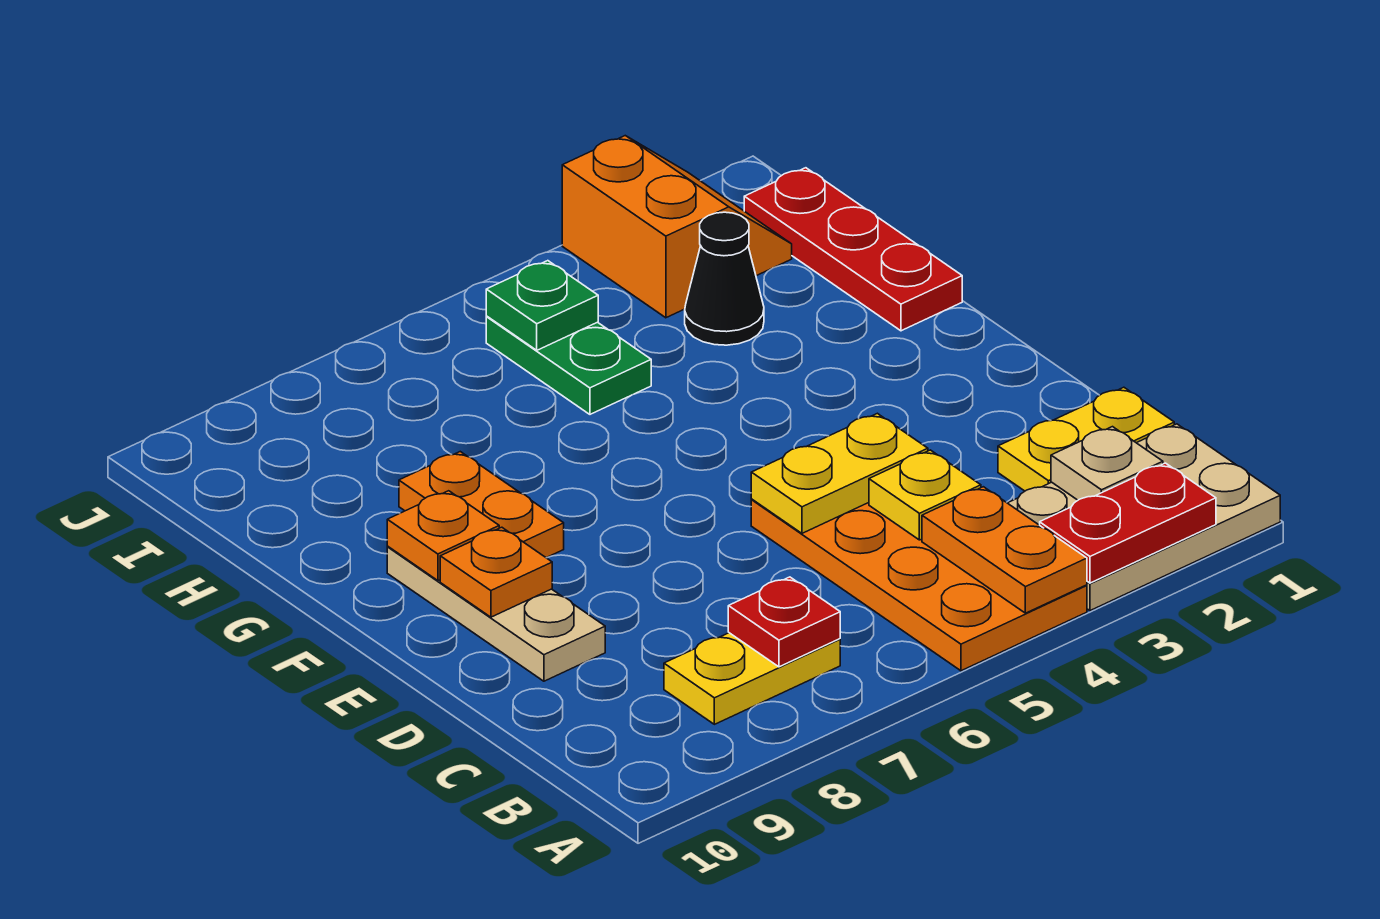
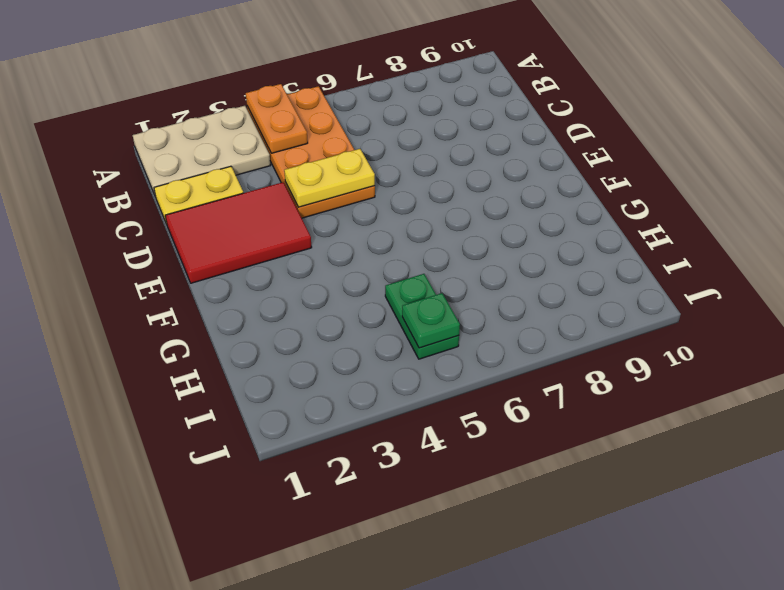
red tile D1:E3 level 1 -> none
none -> yellow plate B7:B8 level 1
none -> tan plate D9:F9 level 1
none -> orange plate F8:G8 level 1

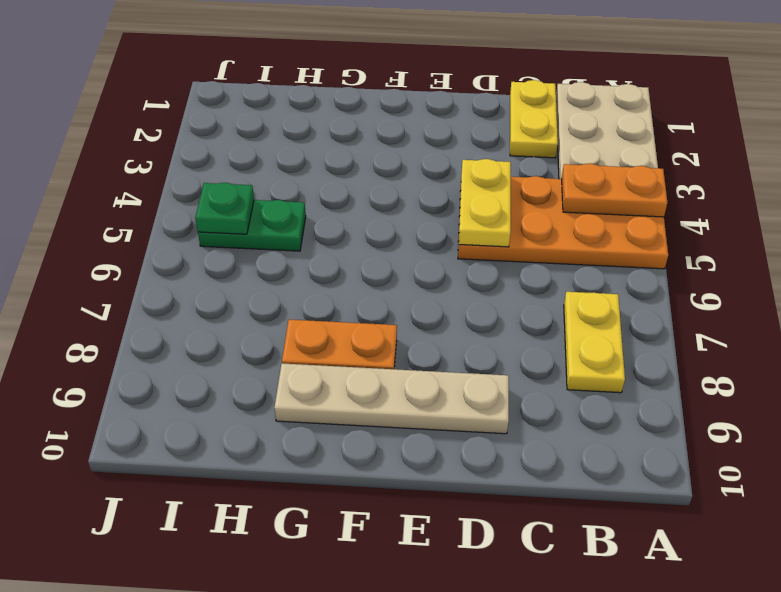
tan plate D9:G9 level 1 -> tan plate D9:F9 level 1
none -> red plate G1:I1 level 1
none -> black cone H3 level 1
none -> orange slope I2:J3 level 1 top 3

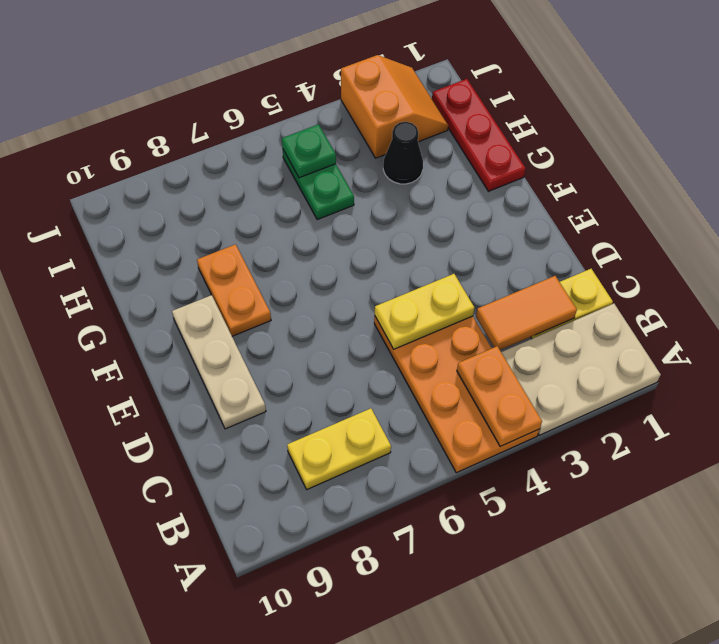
orange tile C2:C3 level 2 -> none
none -> red plate A2:A3 level 2
none -> tan plate B2 level 2
none -> red plate B7 level 2

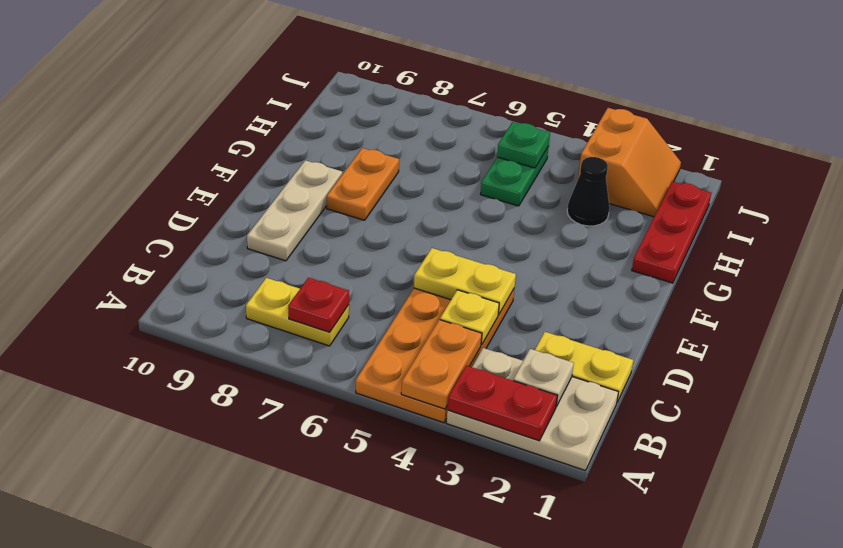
none -> orange plate E9 level 2
none -> orange plate F9 level 2

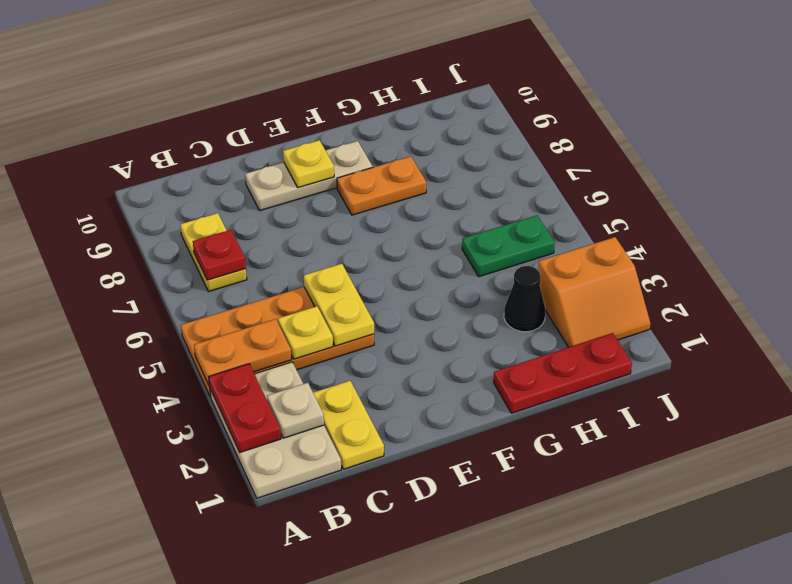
yellow plate E9 level 2 -> orange plate E9 level 2
none -> orange plate F9 level 2
none -> green plate I5 level 2

